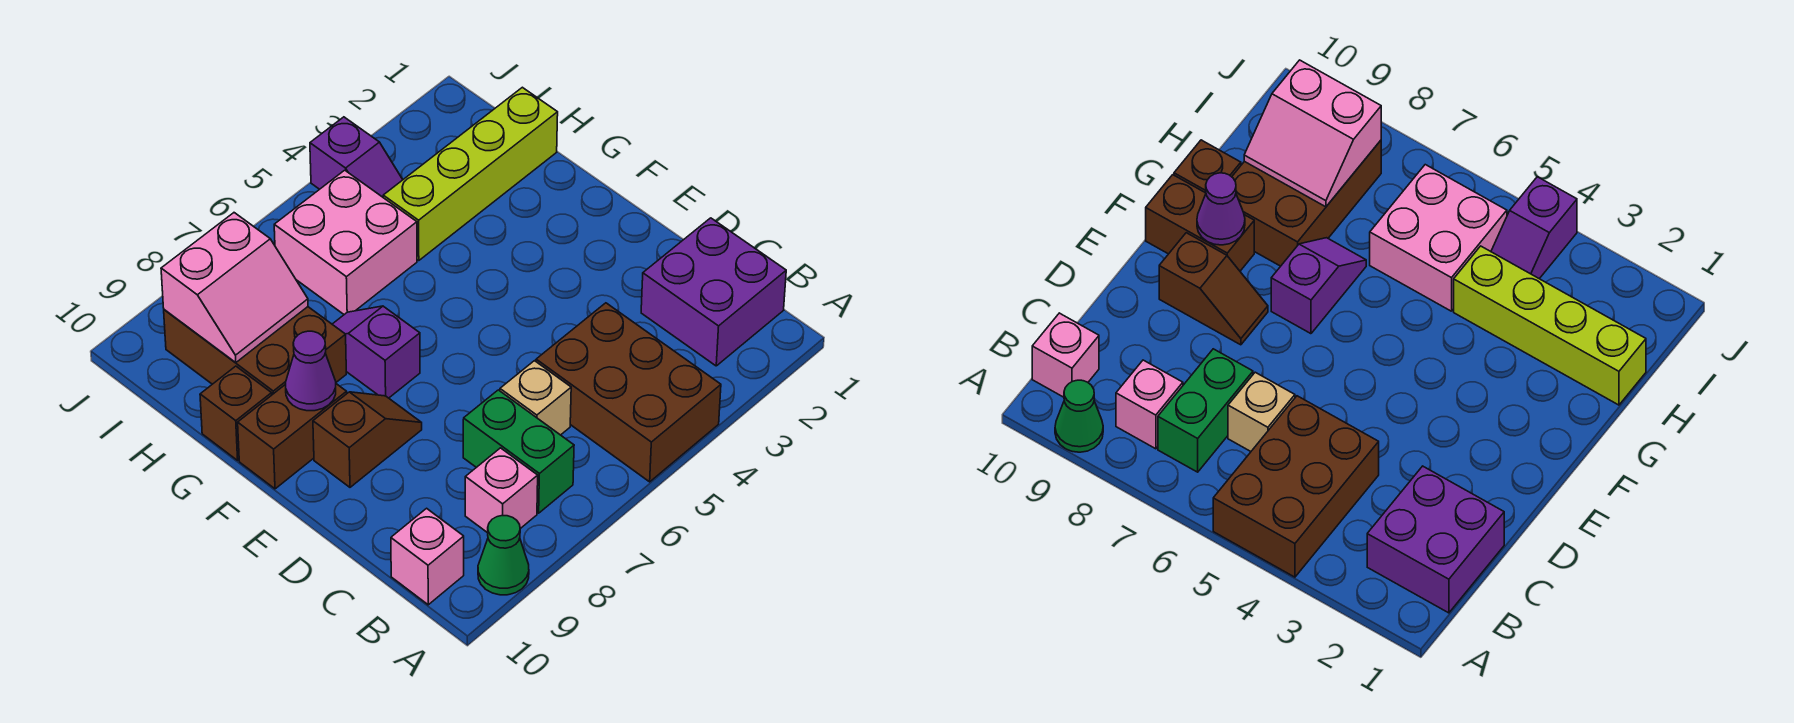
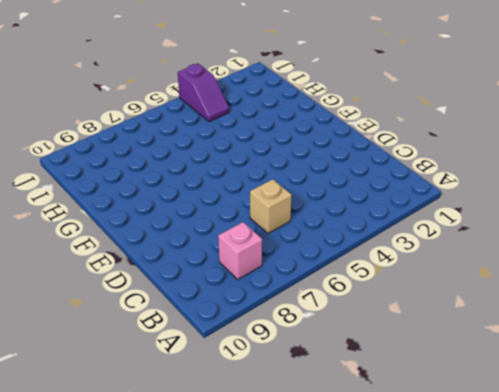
none -> brown brick A4:C5 level 1
none -> green cone A9 level 1
none -> purple brick B1:C2 level 1

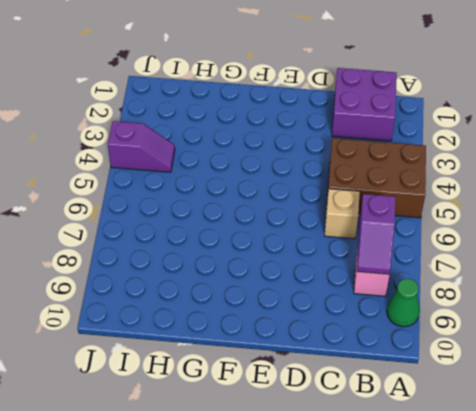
purple slope B7:B8 level 2 top 7 -> purple slope F7:G7 level 1 top F
none -> green brick B7:C7 level 1
none -> pink brick B10 level 1
none -> brown slope E8:E9 level 1 top 9

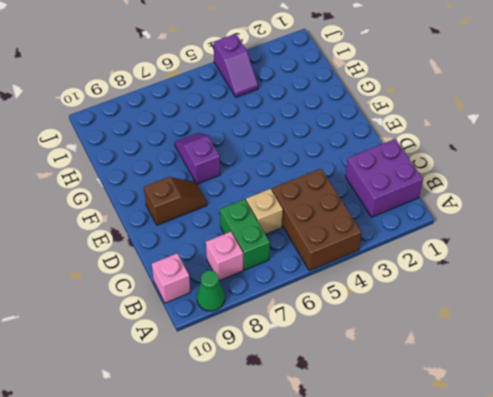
none -> brown brick F9:F10 level 1
none -> brown brick G8:I9 level 1
none -> brown brick G10 level 1

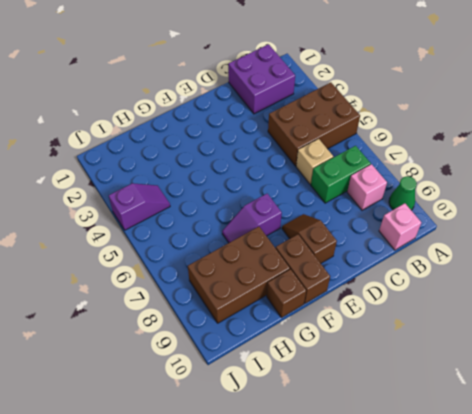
none -> lime brick H1:H4 level 1
none -> pink brick H5:I6 level 1
none -> purple cone F9 level 2

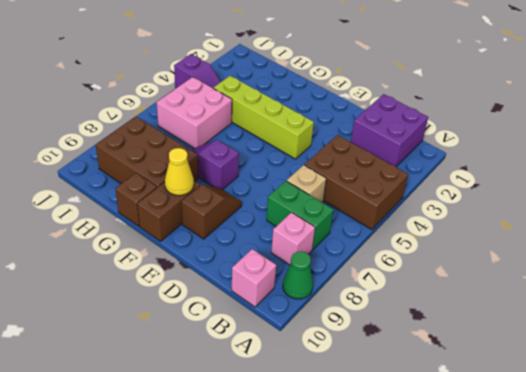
lime brick E4:H4 level 1 -> lime brick H1:H4 level 1
yellow cone F9 level 2 -> purple cone F9 level 2
none -> pink slope H8:I9 level 2 top I

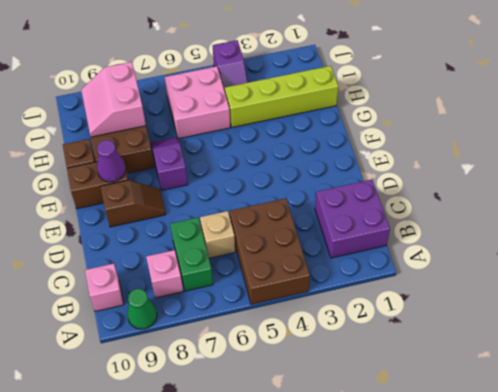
pink slope H8:I9 level 2 top 8 -> pink slope H8:I9 level 2 top I

